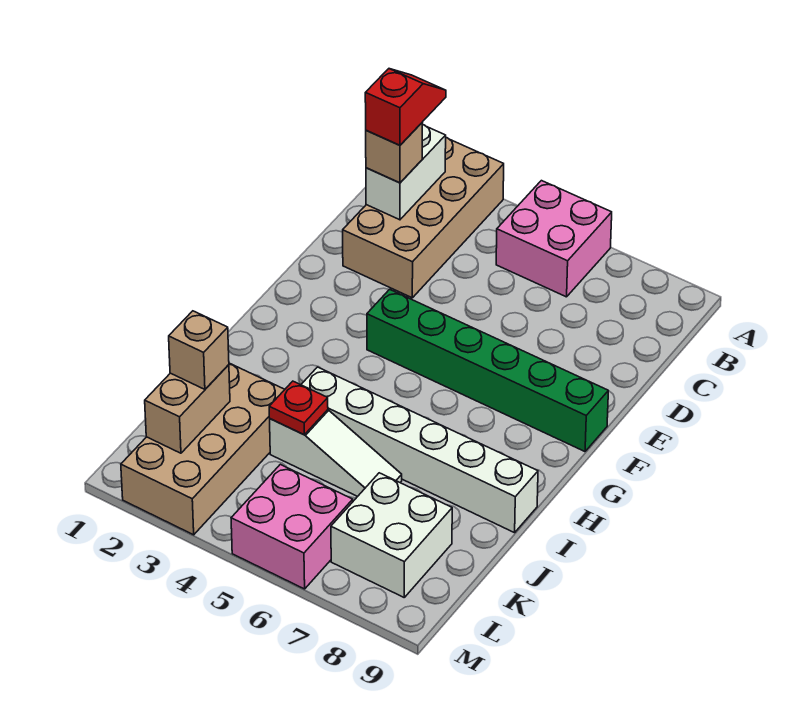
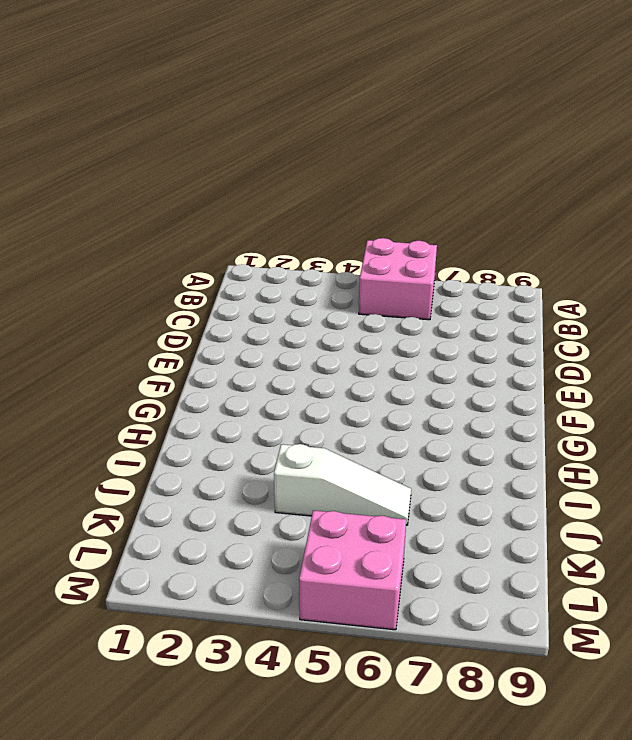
none -> tan brick A2:D3 level 1
none -> green brick F4:F9 level 1
none -> white brick I4:I9 level 1

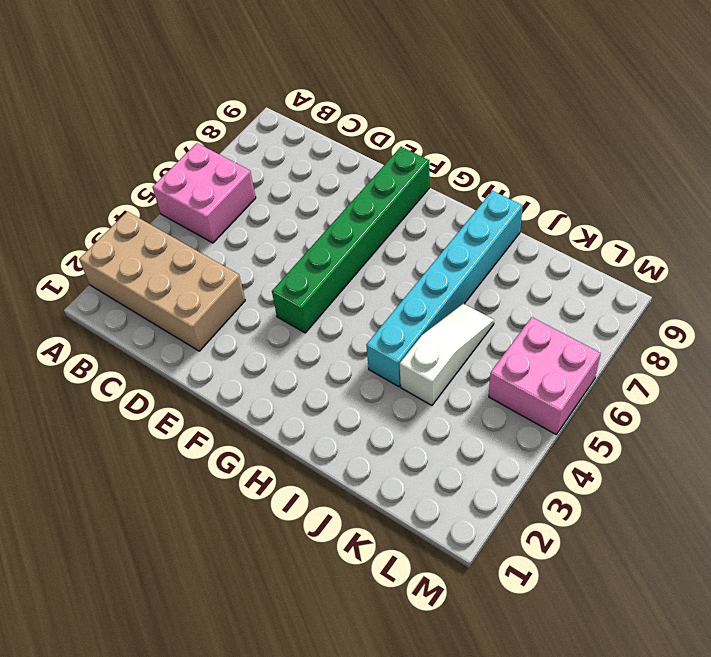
cyan brick I4:I9 level 1 -> white brick I4:I9 level 1
none -> tan brick J2:M3 level 1
none -> white brick K7:L8 level 1
none -> white brick B2:C2 level 2

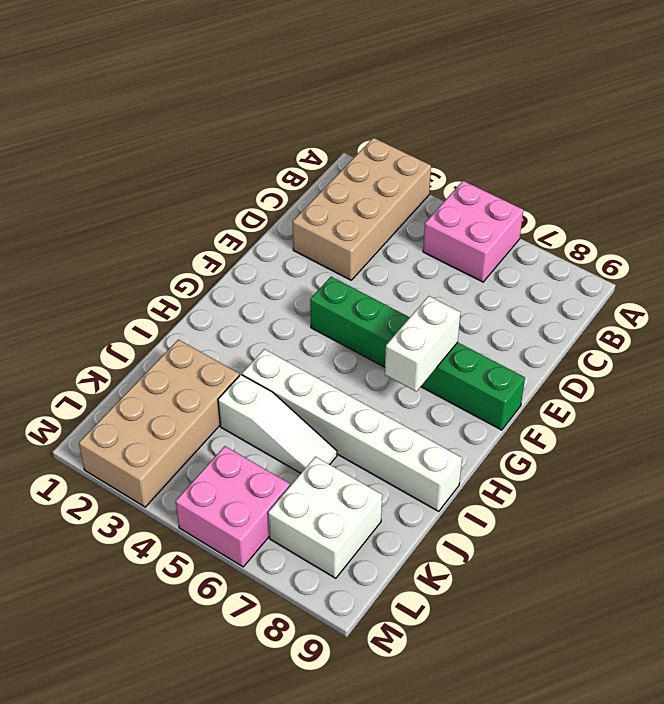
white brick F7:G7 level 2 -> white brick B2:C2 level 2
none -> red plate J4 level 2
none -> tan brick K2:L2 level 2
none -> tan brick C2 level 3

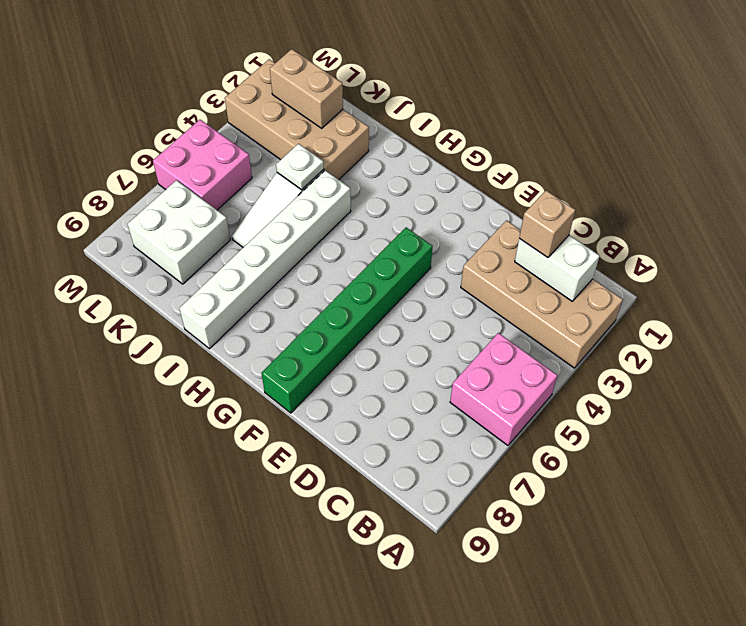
white plate J4 level 2 -> red plate J4 level 2
none -> tan brick K2 level 3
none -> red slope B2:C2 level 4 top C

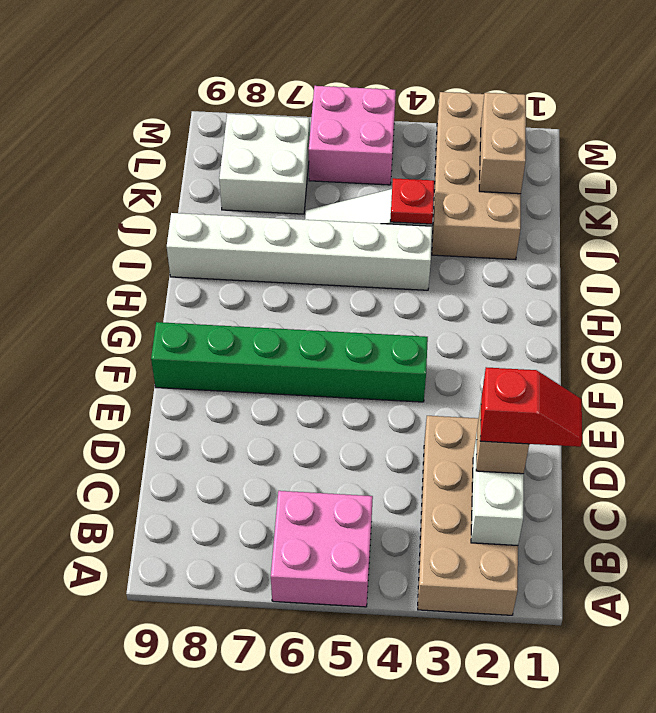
red slope C1:C2 level 4 top 2 -> red slope B2:C2 level 4 top C
none -> tan brick K2 level 3

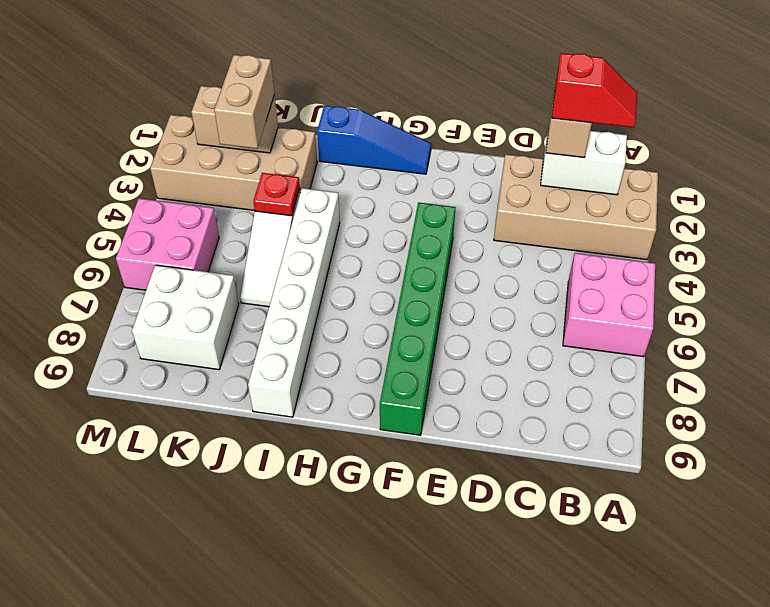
blue slope G1:I1 level 1 top I -> none
tan brick K2:K3 level 3 -> tan brick K2 level 3

